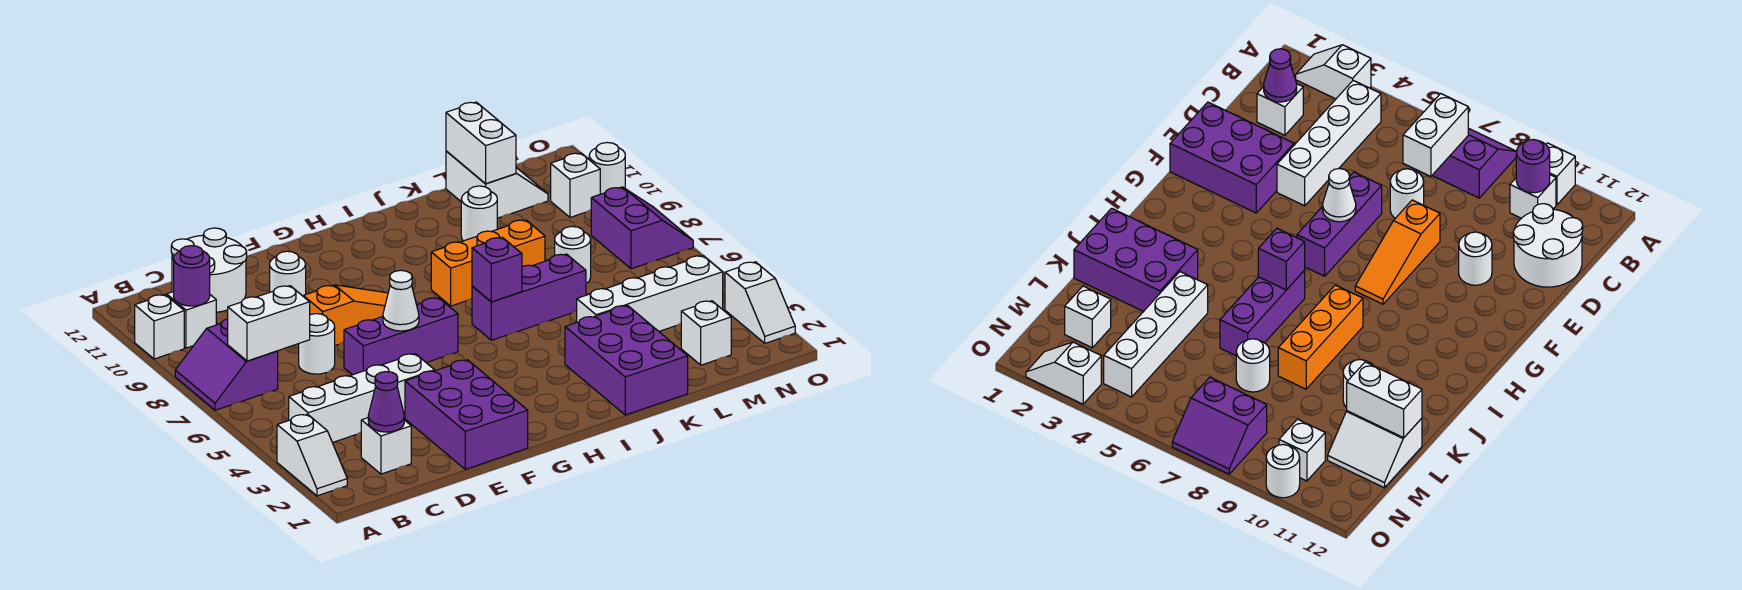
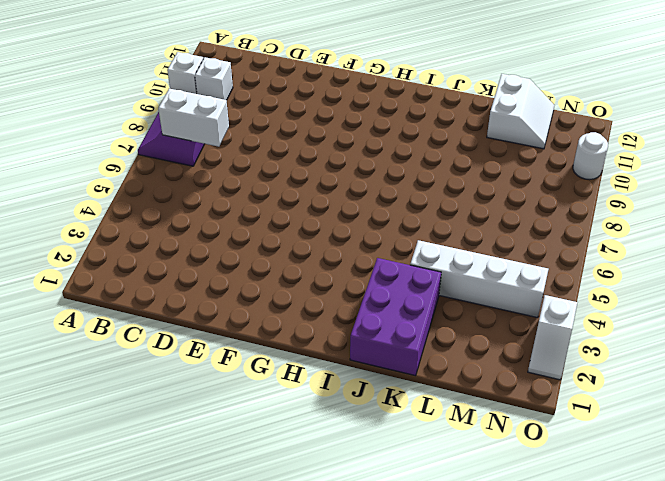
none -> white slope A2:A3 level 1 top 3
none -> white brick B4:E4 level 1
none -> white brick C2 level 1
none -> white round brick C11:D12 level 1

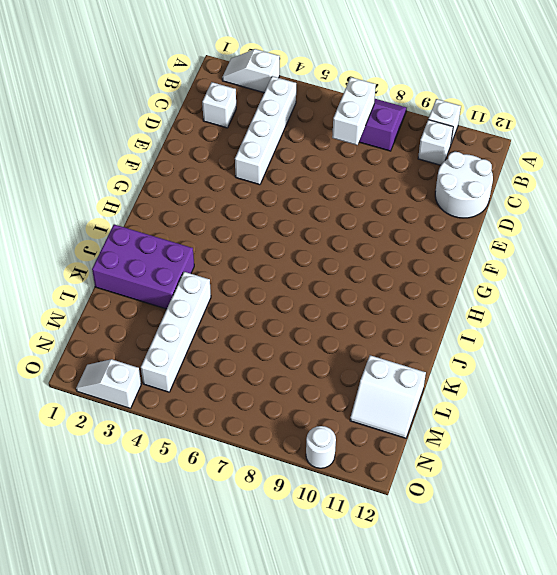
none -> white round brick D7 level 1
none -> purple brick E1:F3 level 1
none -> purple brick E6:G6 level 1
none -> orange slope E8:G8 level 1 top E

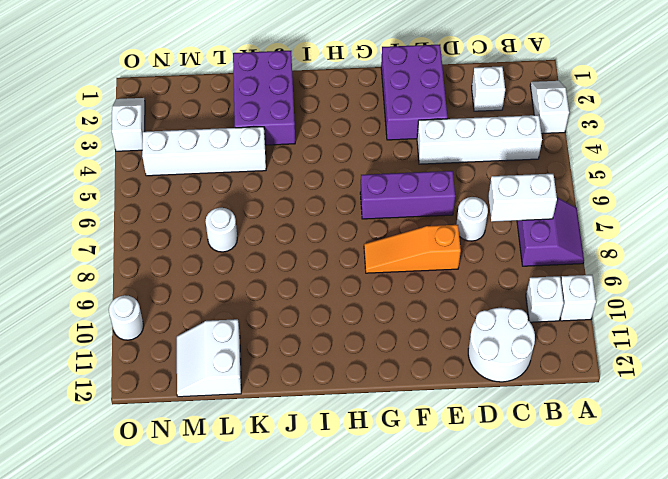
none -> white round brick E10 level 1
none -> purple brick I6:K6 level 1
none -> orange brick I8:K8 level 1
none -> white round brick K10 level 1

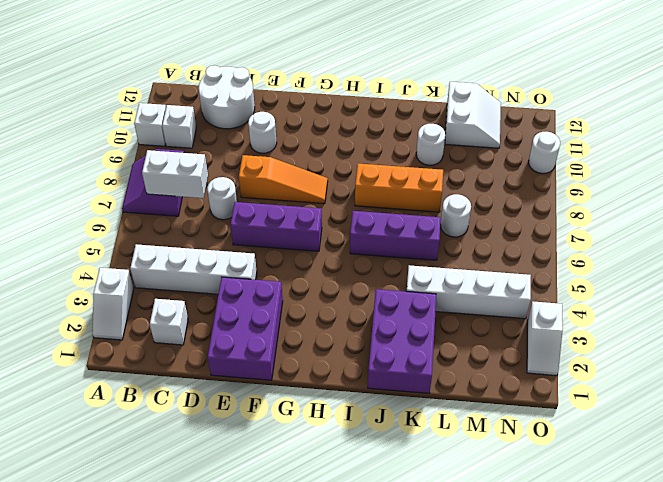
none -> white brick M2 level 1
none -> purple slope N7:O8 level 1 top N
none -> white brick N10 level 1
none -> purple round brick B10 level 2

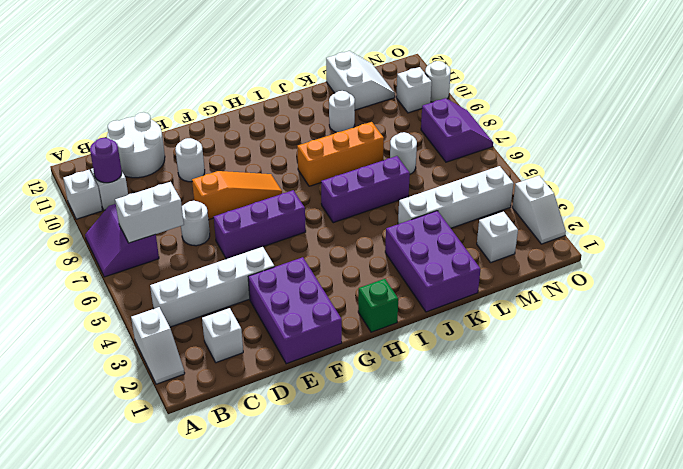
green brick H1 level 1 -> none
none -> purple cone C2 level 2
none -> white cone F6 level 2
none -> purple brick I6 level 2
none -> white brick L11:L12 level 2

